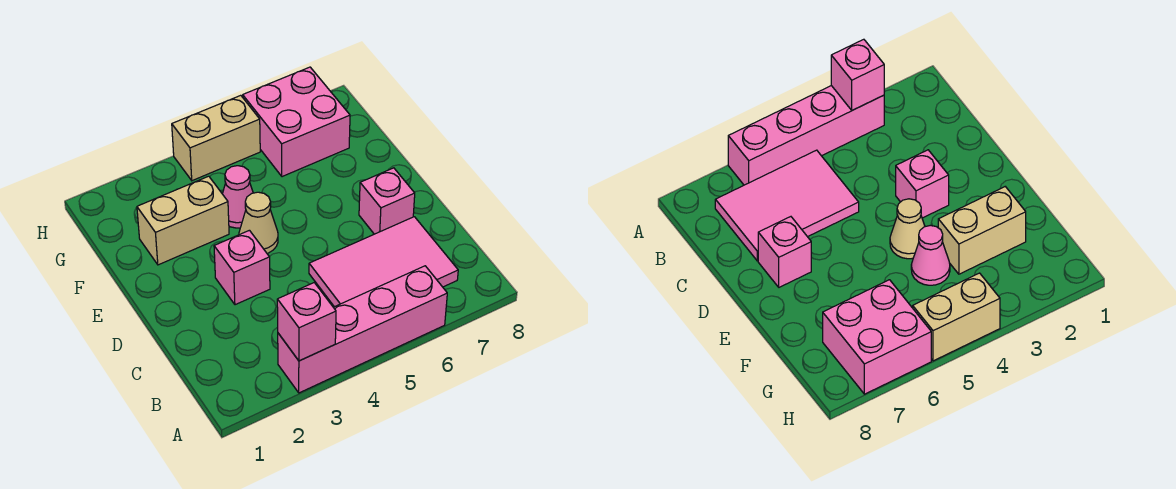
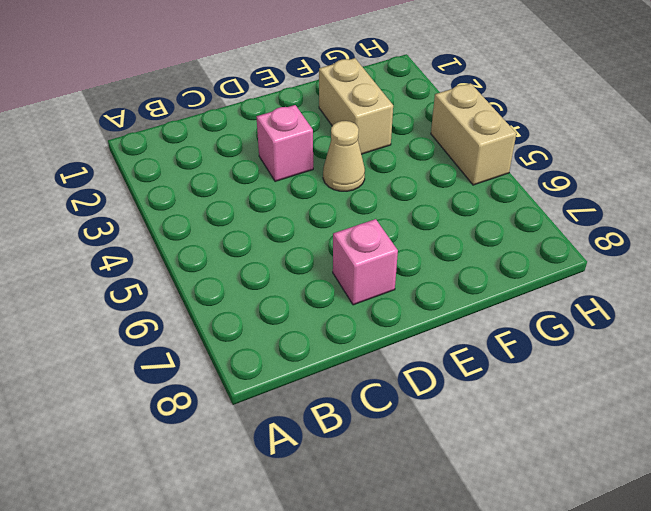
none -> pink brick A3:A6 level 1
none -> pink tile B5:C7 level 1

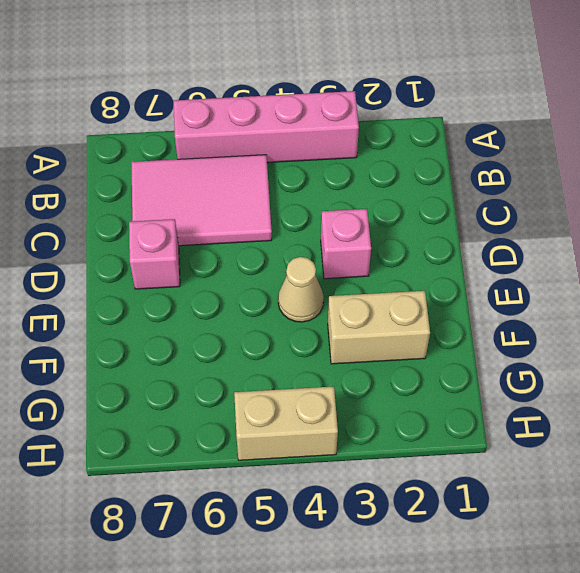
none -> pink cone F4 level 1
none -> pink brick G6:H7 level 1

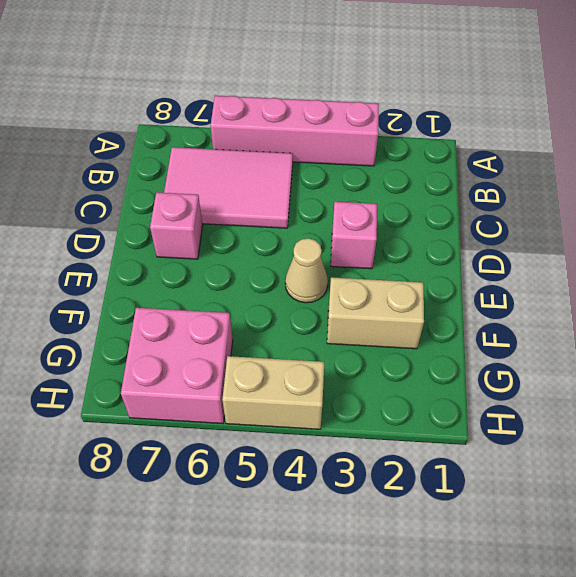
none -> pink cone F4 level 1
none -> pink brick A3 level 2

